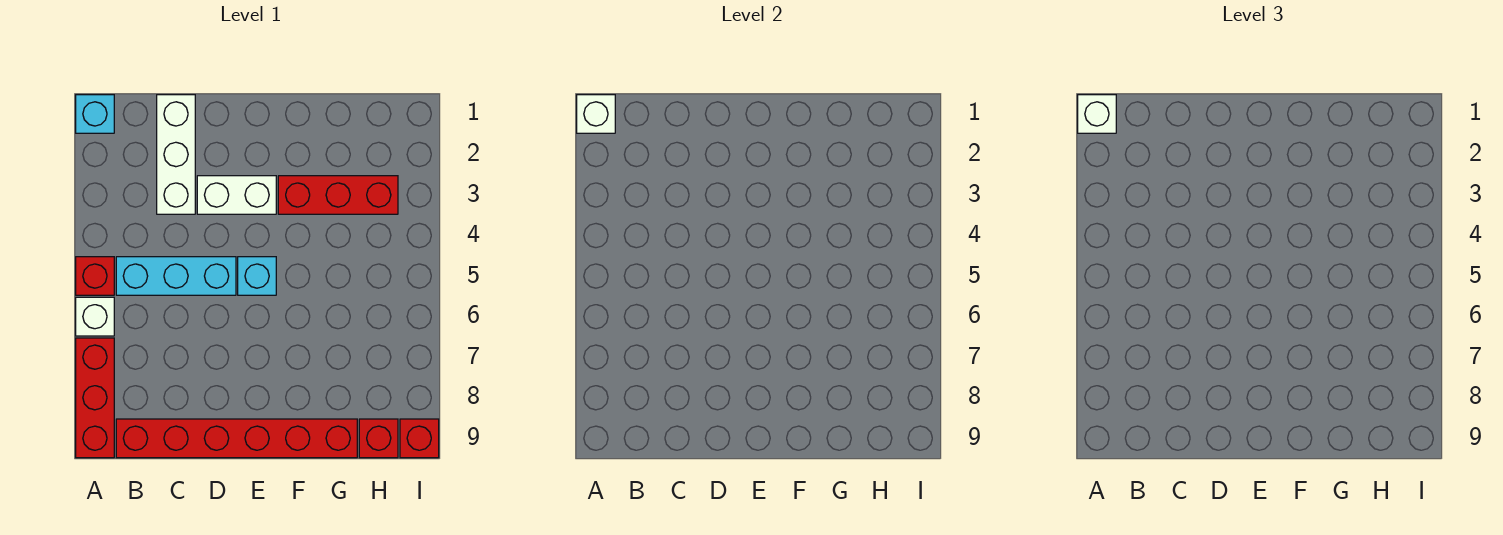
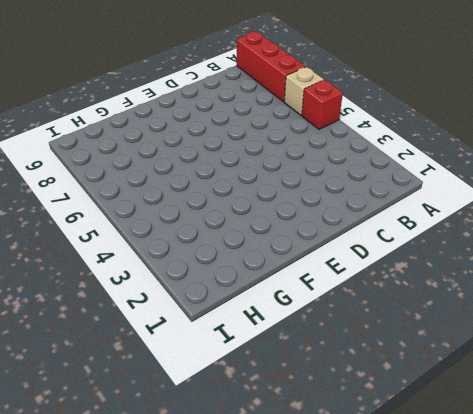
tan brick A6 level 1 -> white brick A6 level 1
none -> cyan brick A1 level 1
none -> cyan brick B5:D5 level 1
none -> red brick B9:G9 level 1

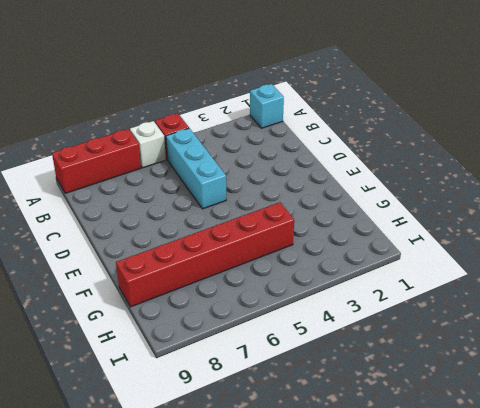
red brick G4:G9 level 1 -> red brick B9:G9 level 1
none -> white brick C1:C3 level 1
none -> white brick D3:E3 level 1
none -> cyan brick E5 level 1

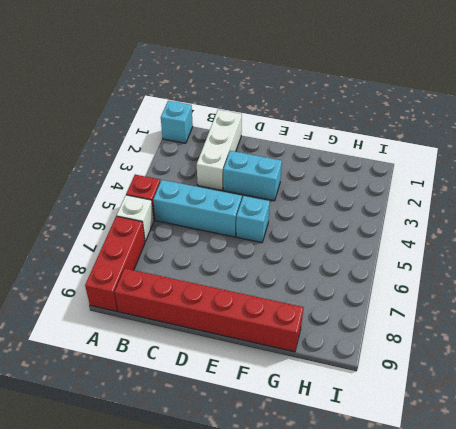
cyan brick D3:E3 level 1 -> white brick D3:E3 level 1
none -> red brick F3:H3 level 1
none -> red brick H9 level 1
none -> red brick I9 level 1

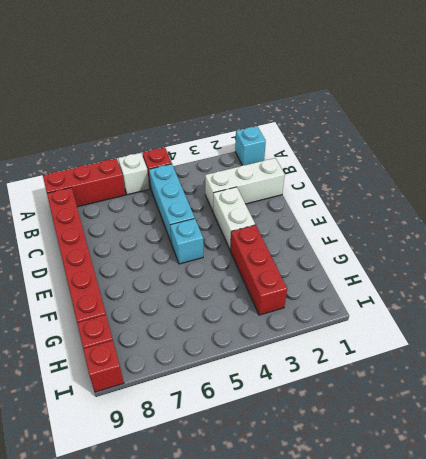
none -> white brick A1 level 2
none -> white brick A1 level 3

